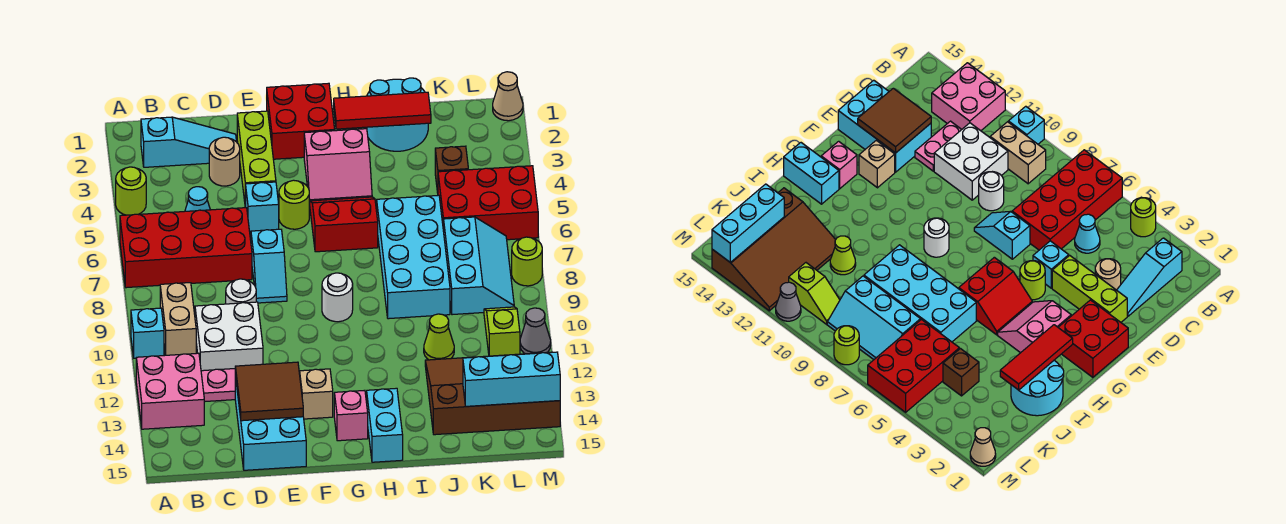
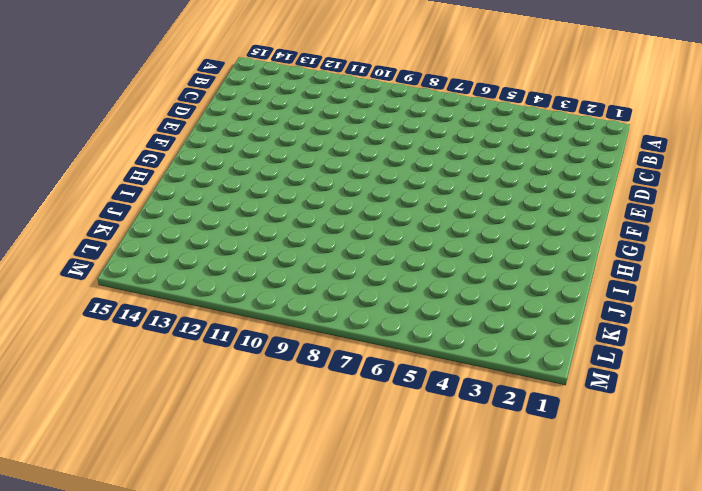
none -> lime round brick A4 level 1
none -> red brick A6:D7 level 1
none -> cyan brick A10 level 1
none -> pink brick A12:B13 level 1

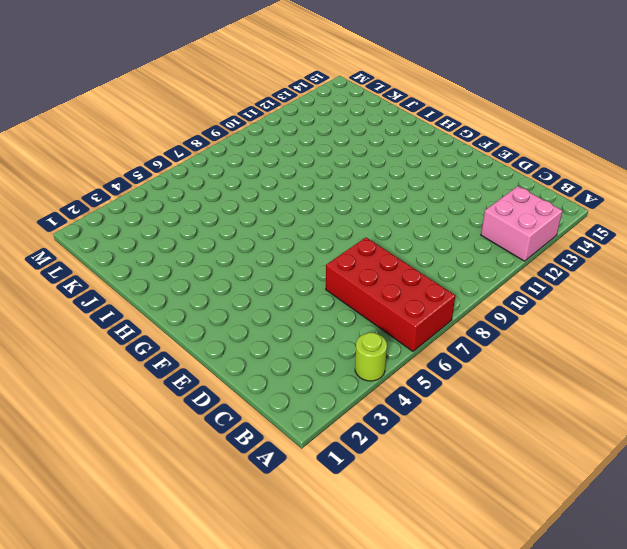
none -> cyan brick A10 level 1
none -> cyan slope B2:D2 level 1 top B
none -> tan brick B9:B10 level 1
none -> cyan cone C5 level 1

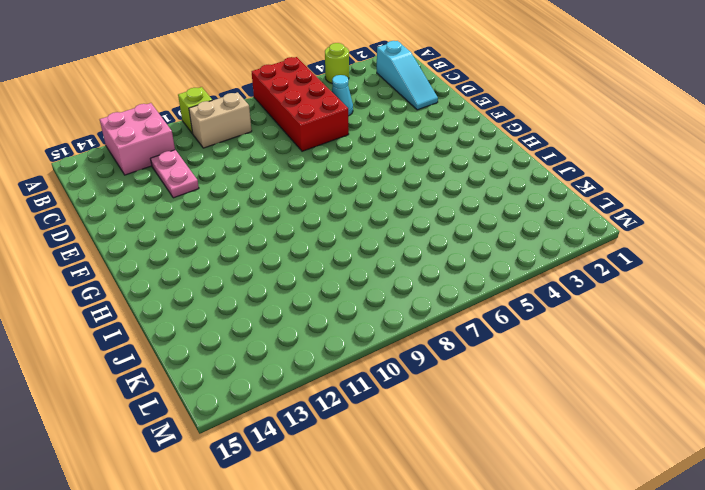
lime brick A10 level 1 -> cyan brick A10 level 1
none -> white brick C10:D11 level 1
none -> tan round brick D3 level 1
none -> white round brick D9 level 1
none -> cyan brick D13:E15 level 1

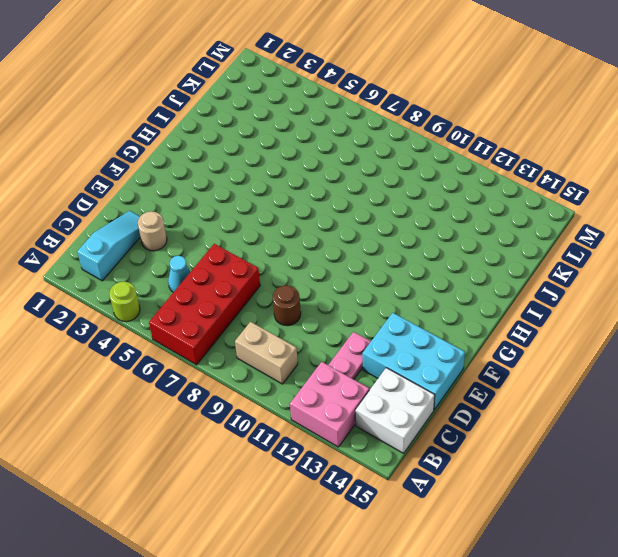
white brick B14:C15 level 1 -> white brick C10:D11 level 1
brown round brick D9 level 1 -> white round brick D9 level 1
none -> cyan brick A10 level 1
none -> lime brick E2:E4 level 1
none -> cyan brick E5 level 1
none -> cyan slope E7:E8 level 1 top 7

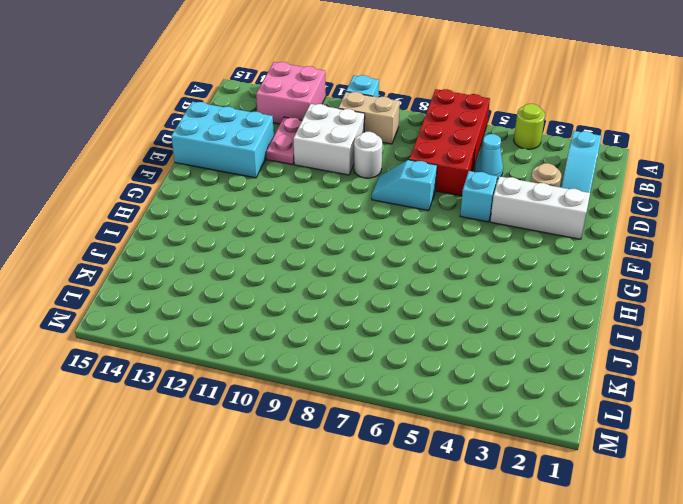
white brick E2:E4 level 1 -> lime brick E2:E4 level 1
none -> red brick F1:G2 level 1
none -> lime round brick F5 level 1
none -> tan brick F13 level 1
none -> pink slope G3:H4 level 1 top 3

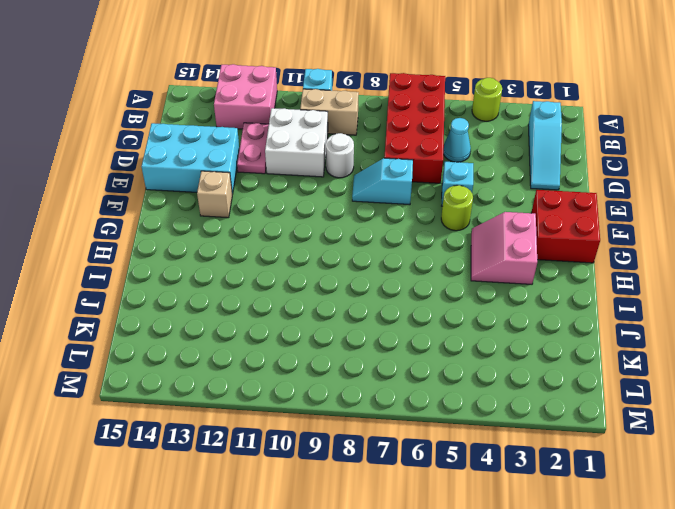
none -> tan round brick D3 level 1
none -> lime brick E2:E4 level 1
none -> red slope G5:H6 level 1 top 6
none -> white round brick G9 level 1

